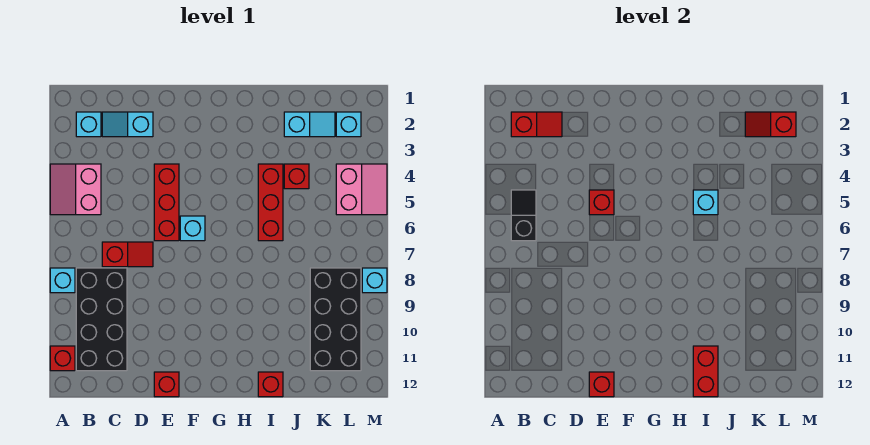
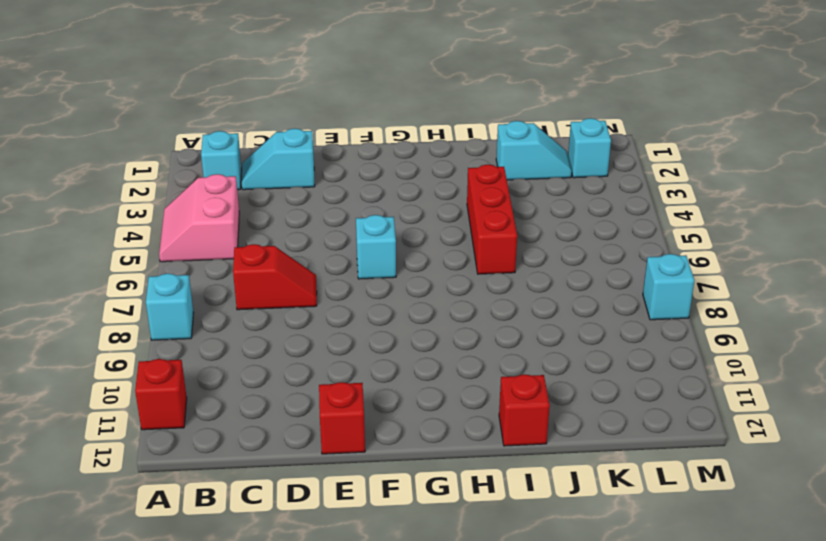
none -> black brick B8:C11 level 1
none -> red brick E4:E6 level 1
none -> red brick J4 level 1

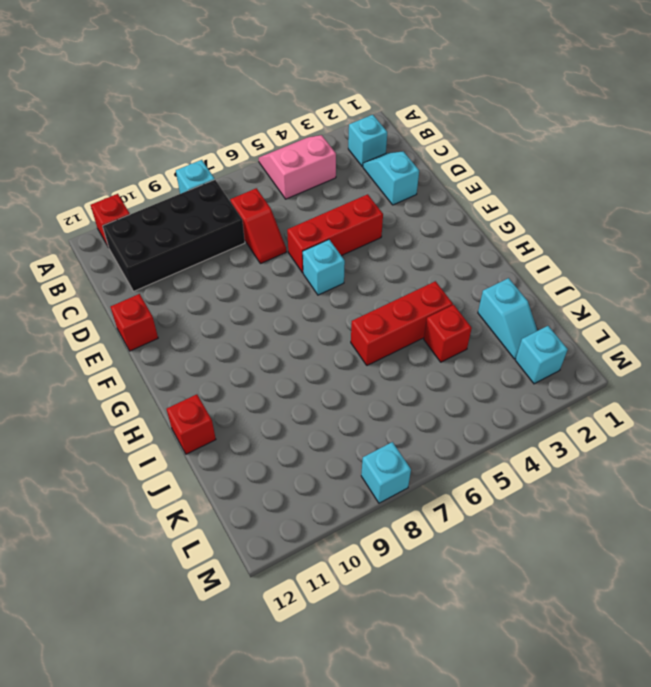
none -> black brick K8:L11 level 1
none -> pink slope L4:M5 level 1 top L
none -> red slope B2:C2 level 2 top B

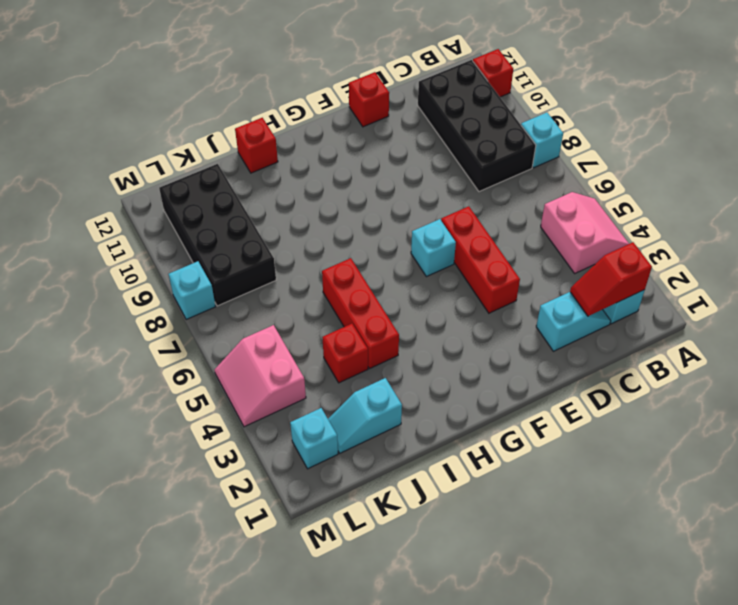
none -> red slope C7:D7 level 1 top C
none -> black slope B5:B6 level 2 top 6
none -> red brick E5 level 2

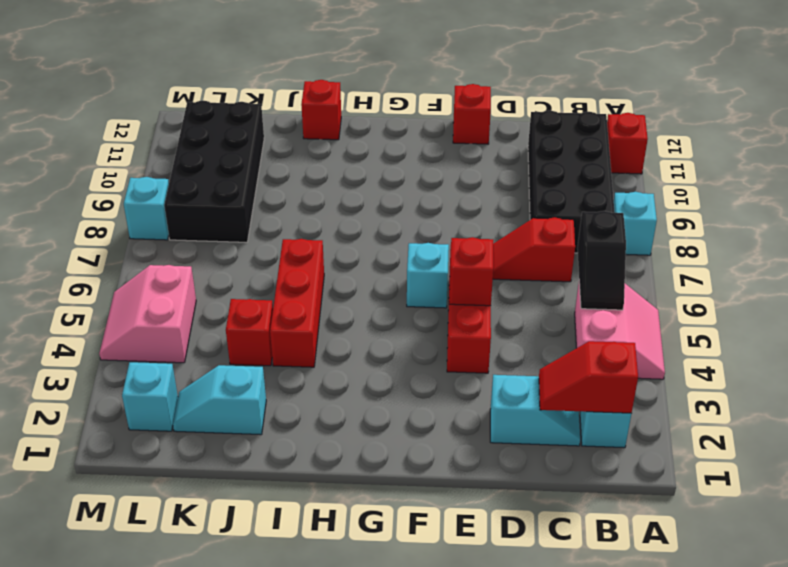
none -> red brick E12 level 2
none -> cyan brick I5 level 2
none -> red brick I11:I12 level 2

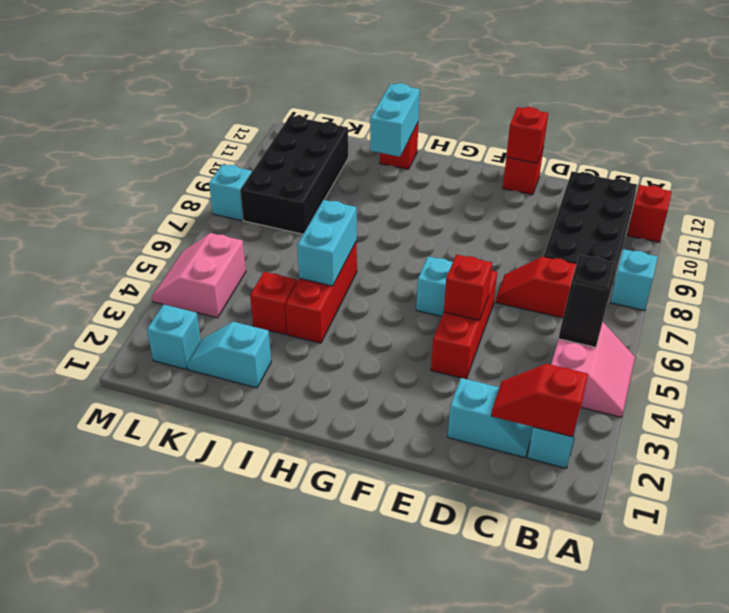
cyan brick I5:I6 level 2 -> cyan brick I5 level 2
cyan brick I11:I12 level 2 -> red brick I11:I12 level 2
none -> red slope K2:L2 level 2 top L

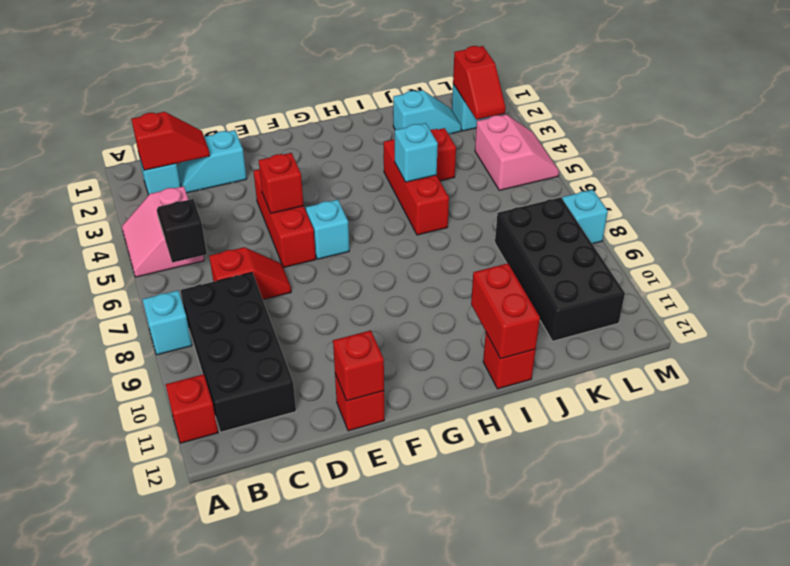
red slope L2:L3 level 2 top 2 -> red slope K2:L2 level 2 top L

